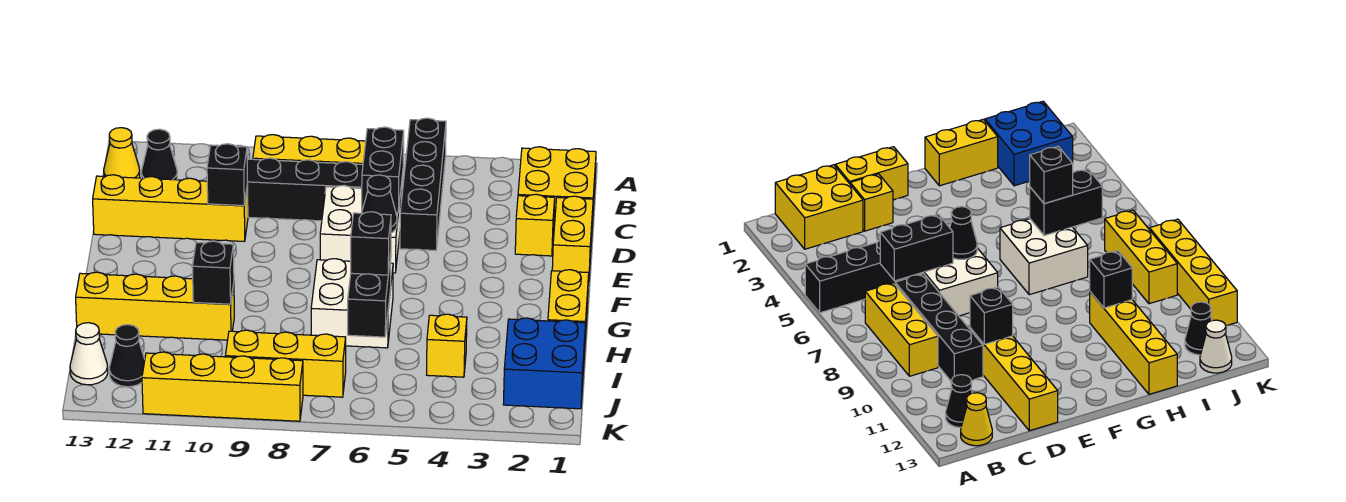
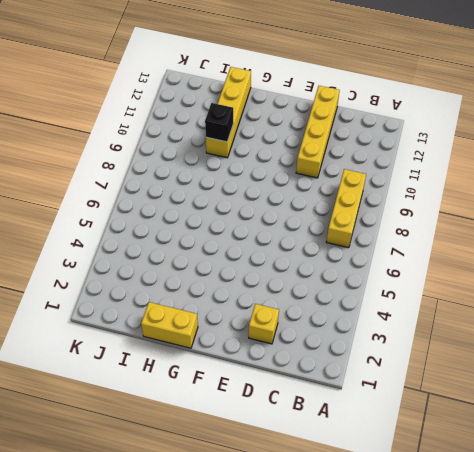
none -> black brick A5:D5 level 1
none -> yellow brick B1:C2 level 1
none -> black cone B12 level 1

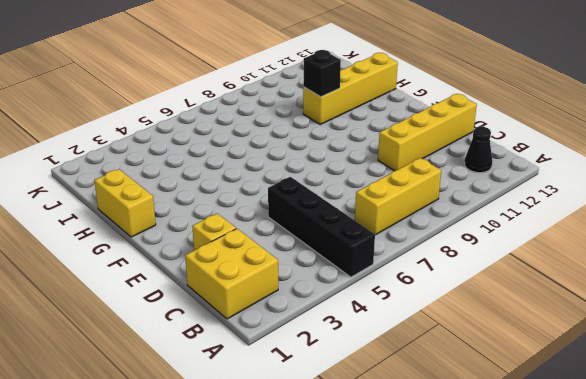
none -> yellow cone B13 level 1
none -> black brick C7:C10 level 1
none -> yellow brick D1:E1 level 1

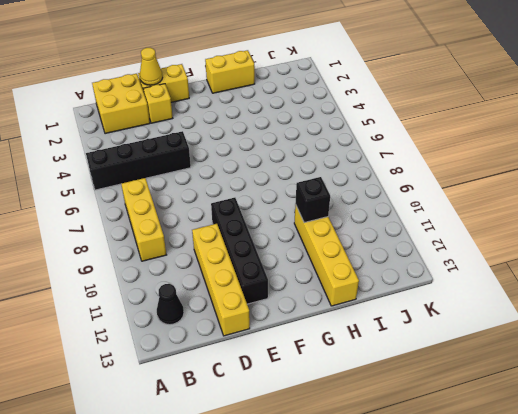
yellow cone D1 level 2 -> yellow cone B13 level 1
black brick E9:E12 level 1 -> black brick C7:C10 level 1
none -> white brick D6:E7 level 1
none -> white brick G6:H7 level 1
none -> blue brick I1:J2 level 1

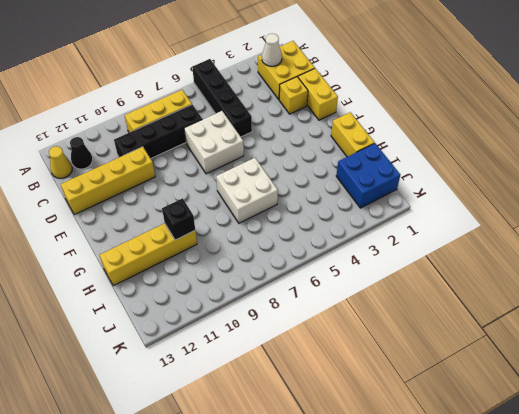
white cone B2 level 2 -> white cone J13 level 1
none -> yellow brick I4 level 1
none -> yellow brick J7:J9 level 1
none -> black cone J12 level 1

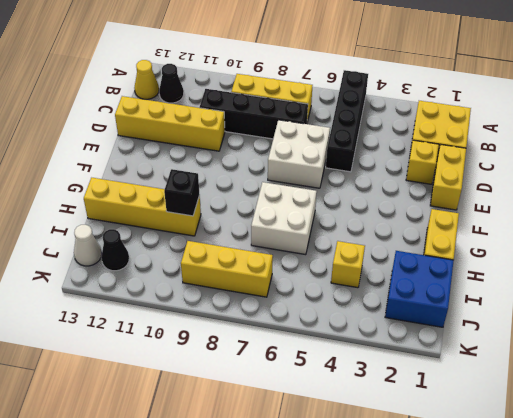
none -> yellow brick K8:K11 level 1
none -> black brick C6:D6 level 2
none -> black brick D10 level 2

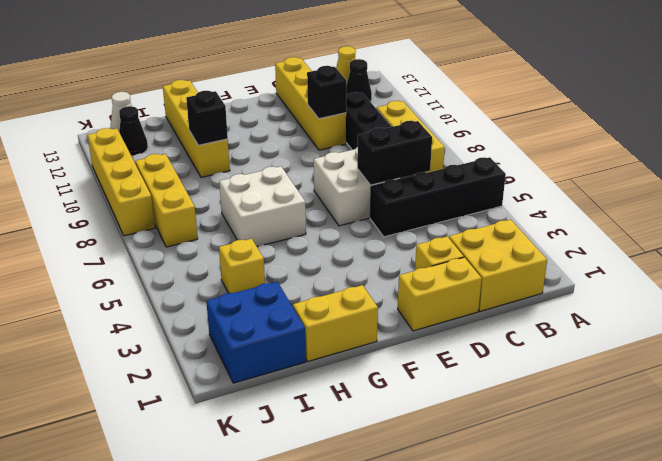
none -> black cone E6 level 2
none -> black brick H6:I6 level 2
none -> black brick H6 level 3

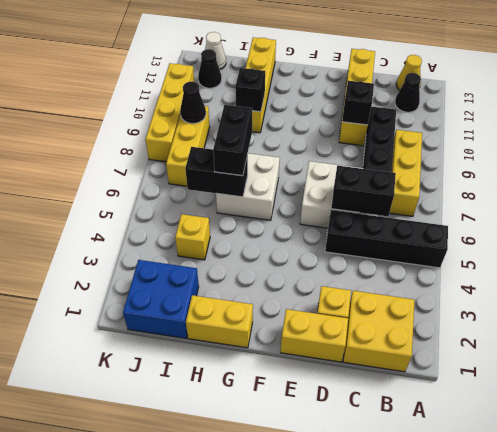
black brick H6:H7 level 3 -> black brick H6 level 3
black cone J9 level 2 -> black cone E6 level 2

